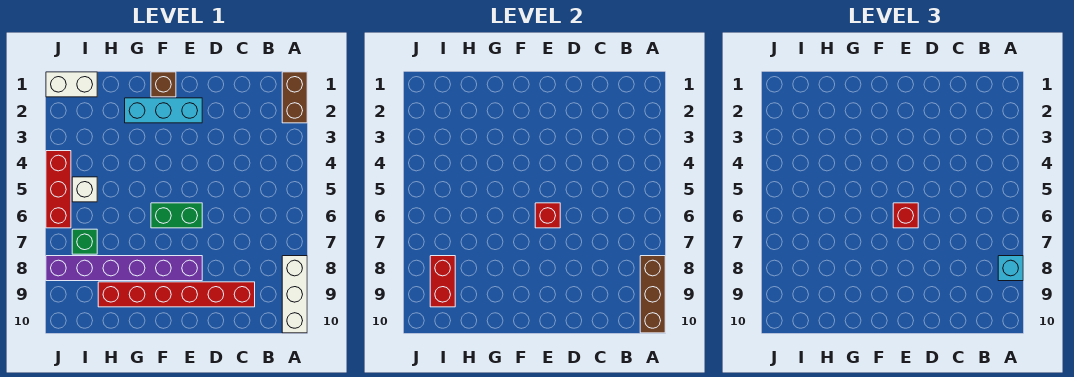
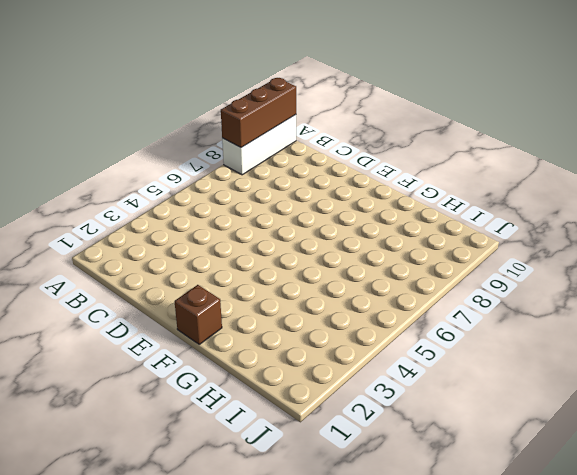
none -> brown brick A1:A2 level 1
none -> red brick C9:H9 level 1
none -> cyan brick E2:G2 level 1

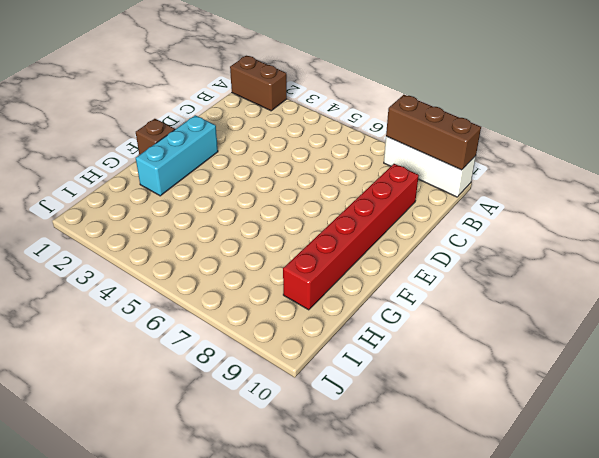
none -> green brick E6:F6 level 1
none -> purple brick E8:J8 level 1
none -> white brick I1:J1 level 1

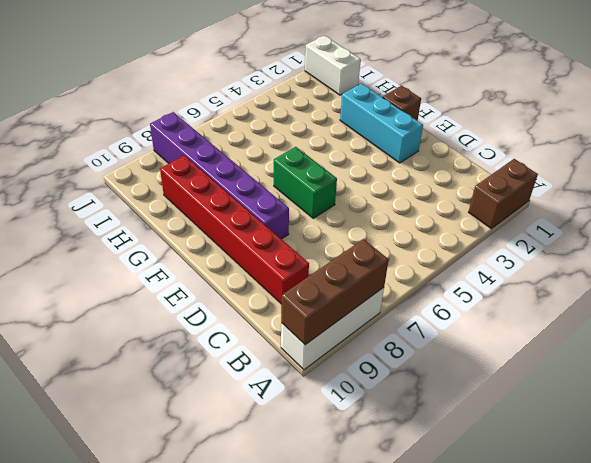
none -> white brick I5 level 1
none -> green brick I7 level 1
none -> red brick J4:J6 level 1

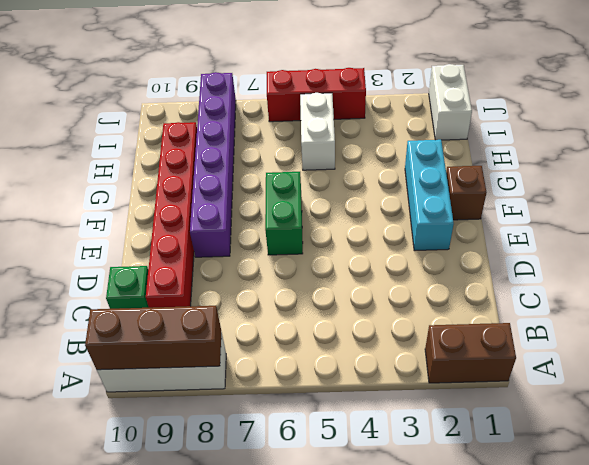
green brick C10 level 1 -> green brick I7 level 1
white brick H5:I5 level 1 -> white brick I5 level 1
none -> red brick E6 level 2
none -> red brick I8:I9 level 2
none -> cyan brick A8 level 3

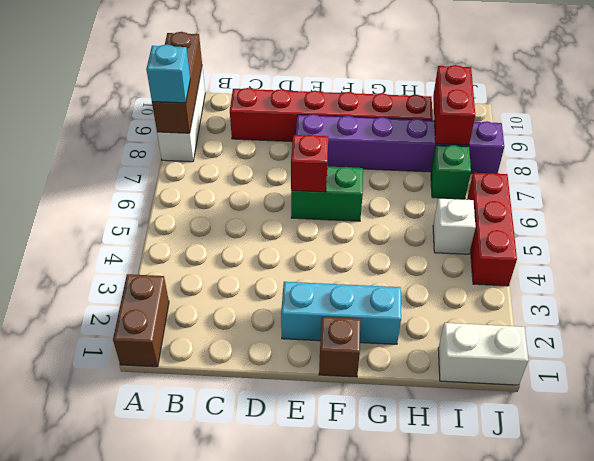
none -> red brick E6 level 3

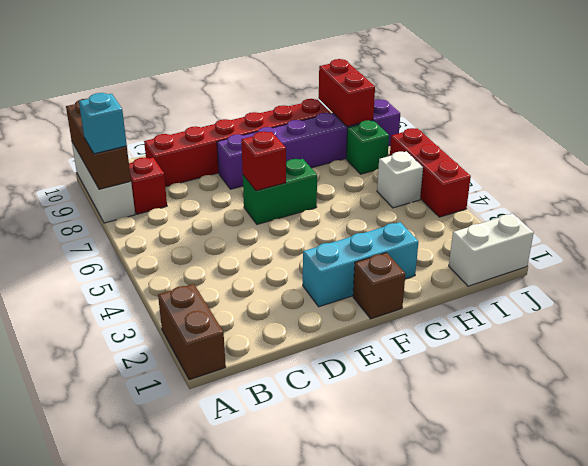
red brick B8 level 1 -> red brick E6 level 3

